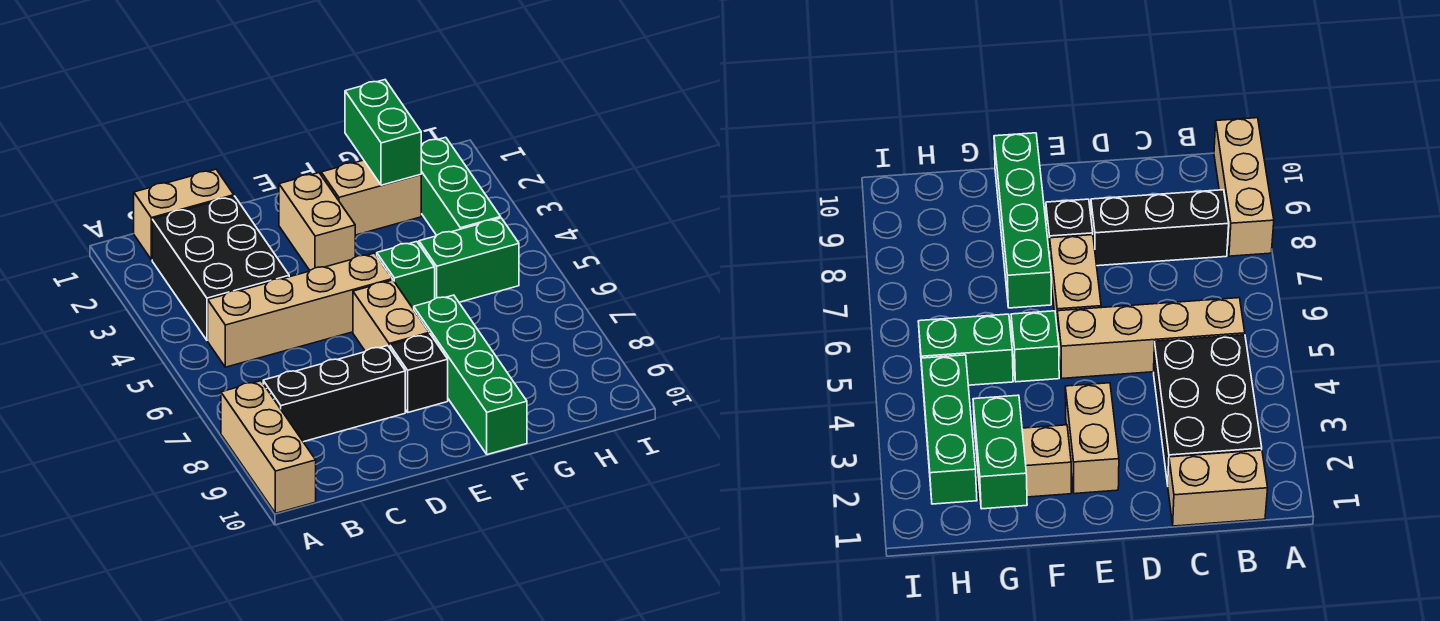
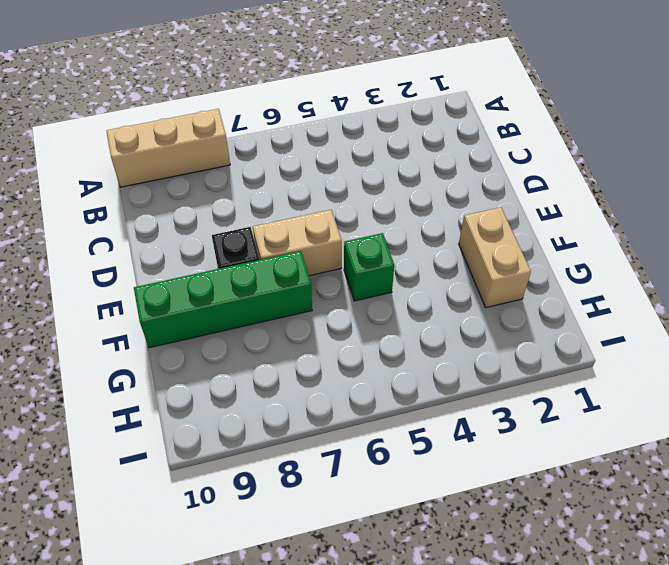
none -> tan brick B1:C1 level 1
none -> black brick B2:C4 level 1
none -> tan brick B5:E5 level 1

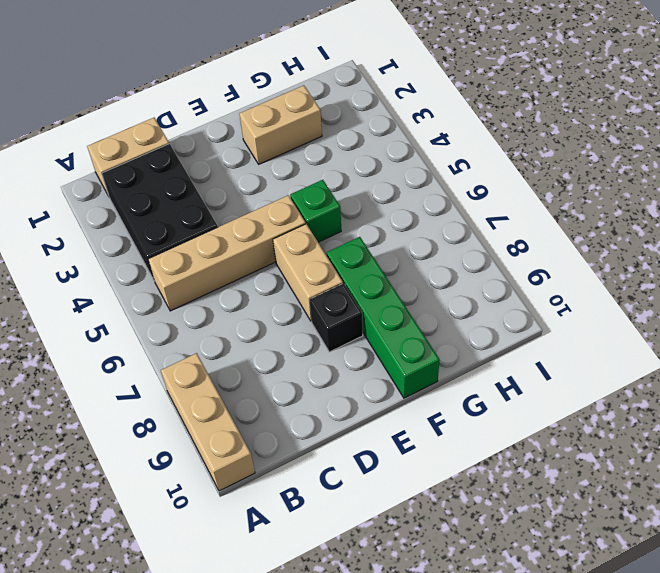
none -> black brick B8:D8 level 1
none -> tan brick E2:E3 level 1
none -> green brick G5:H5 level 1

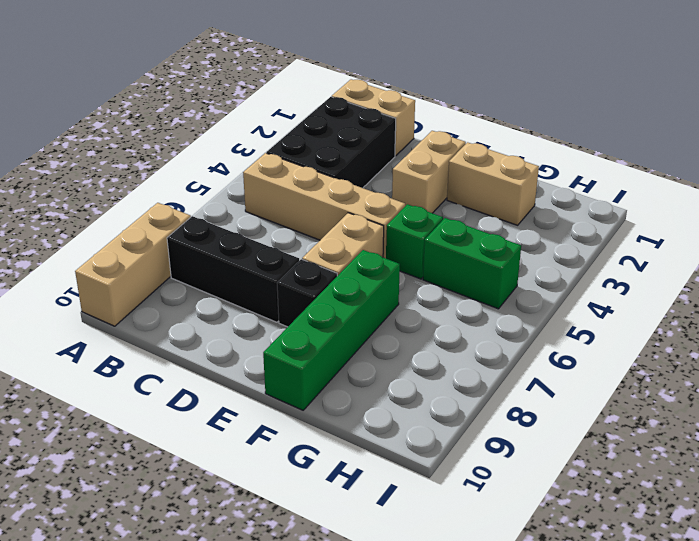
none -> green brick H2:H4 level 1
none -> green brick G1:G2 level 2

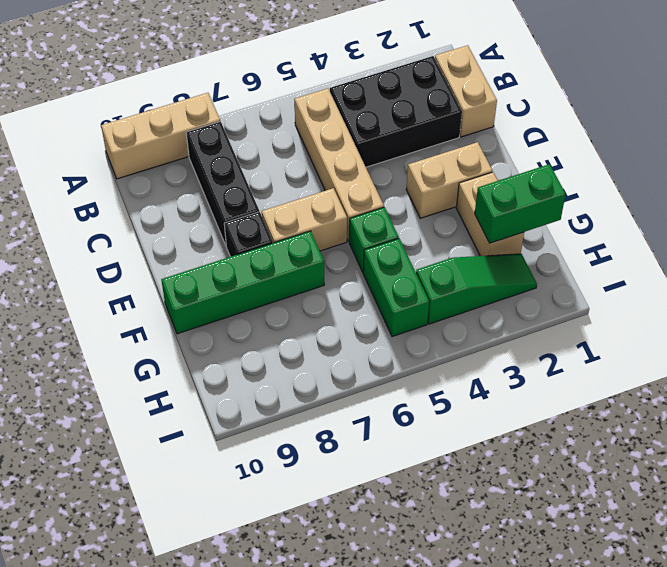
green slope H2:H4 level 1 top 4 -> green brick H2:H4 level 1

